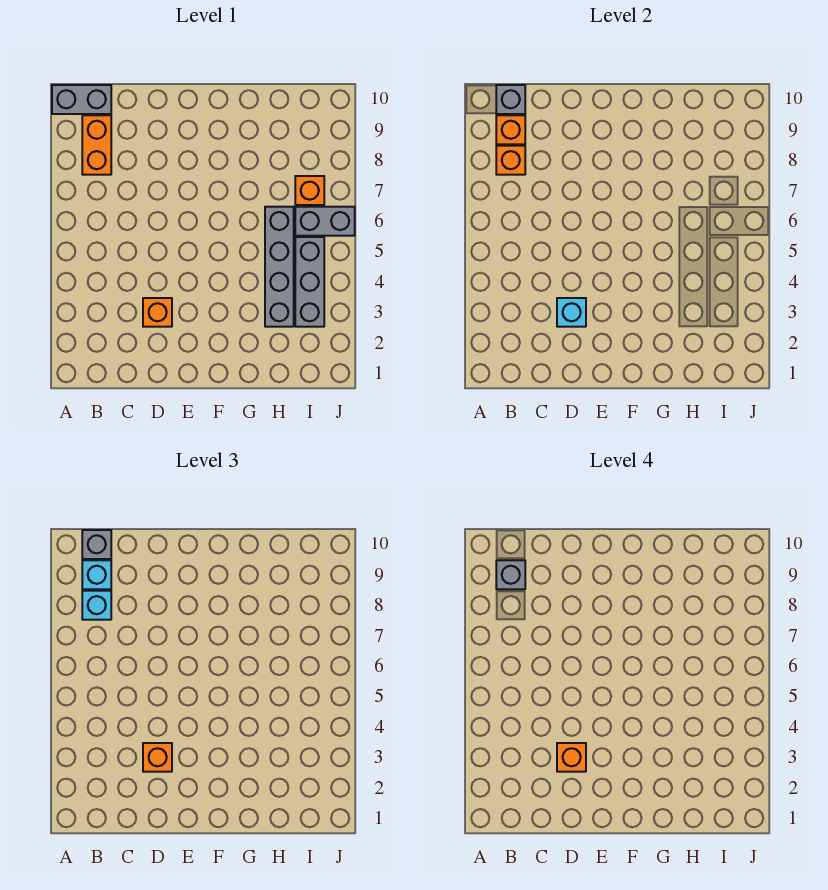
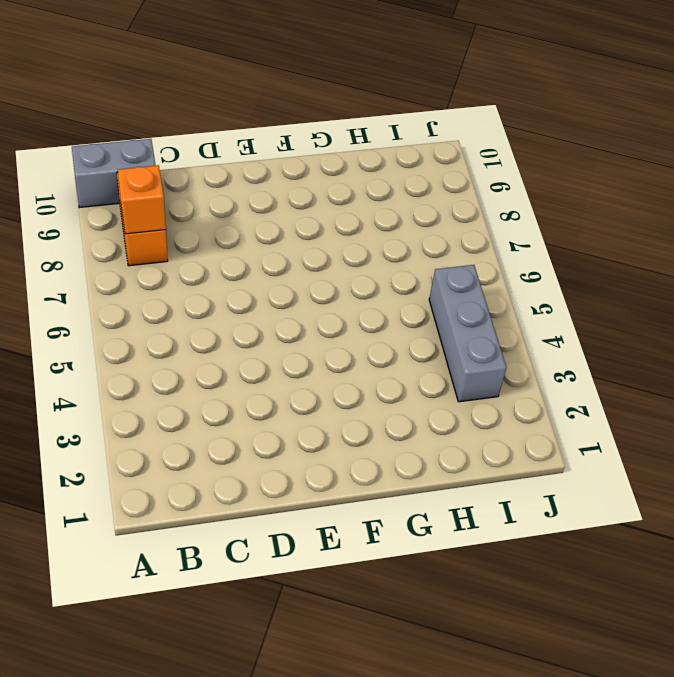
none -> orange brick D3 level 1
none -> grey brick H3:H6 level 1
none -> grey brick I6:J6 level 1

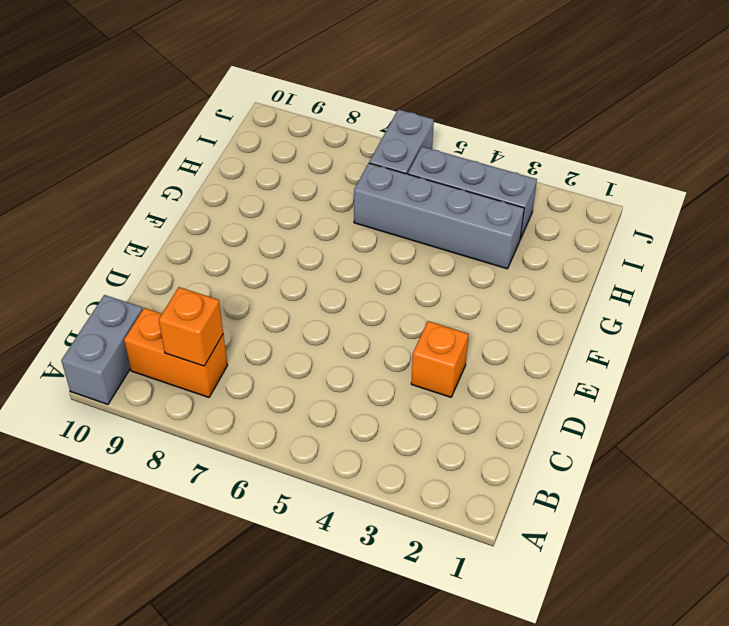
none -> orange brick I7 level 1
none -> orange brick B9 level 2
none -> grey brick B10 level 2

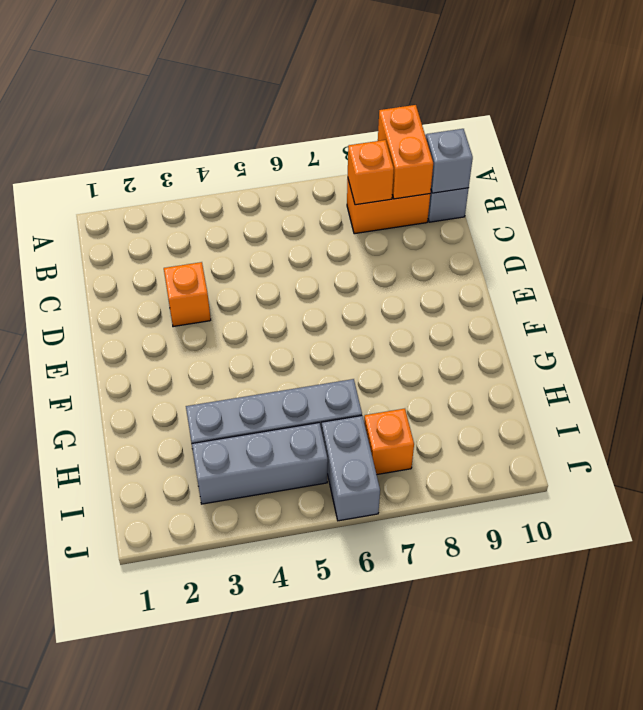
orange brick A9:B9 level 2 -> orange brick B9 level 2
none -> cyan brick D3 level 2
none -> cyan brick B8 level 3
none -> cyan brick B9 level 3

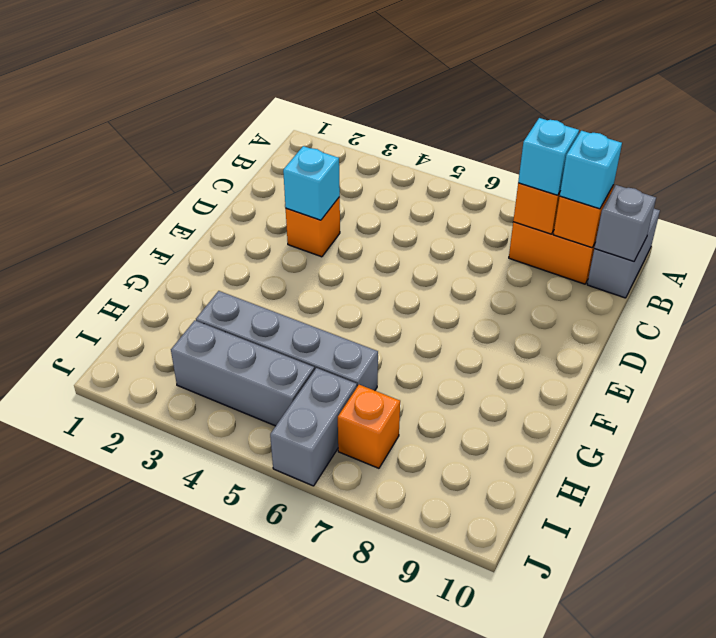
none -> grey brick B10 level 3
none -> orange brick D3 level 3
none -> grey brick B9 level 4

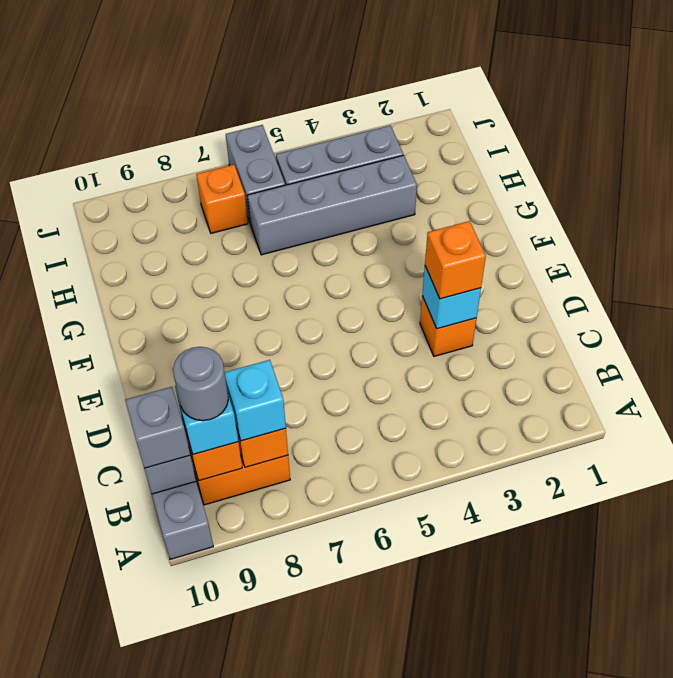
grey round brick B9 level 4 -> grey brick B9 level 4
none -> orange brick D3 level 4

